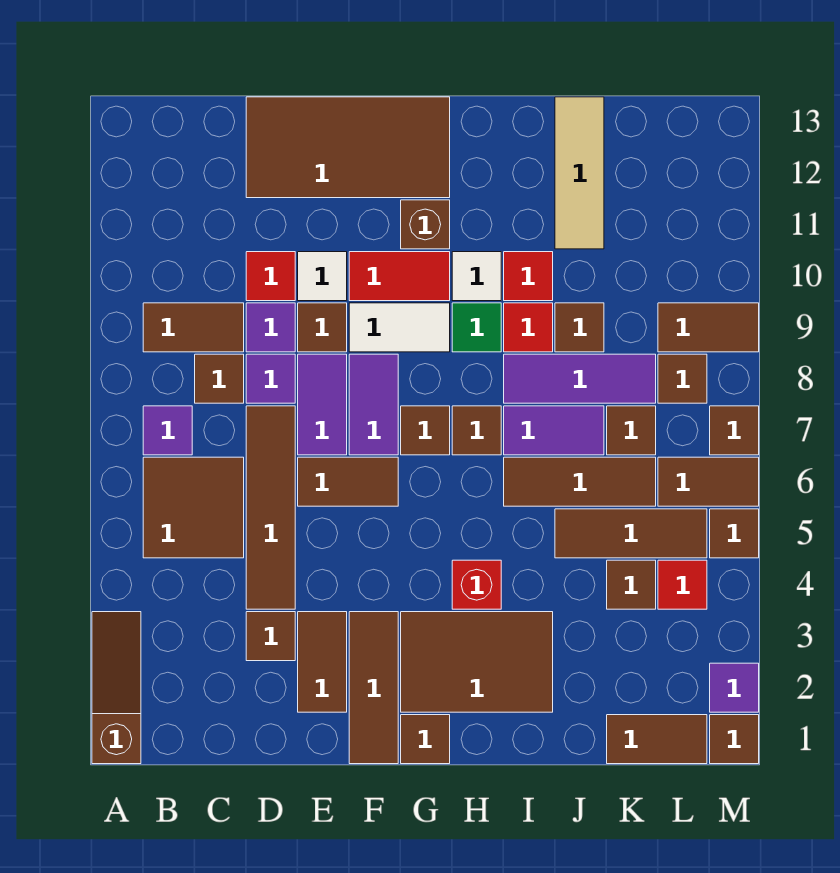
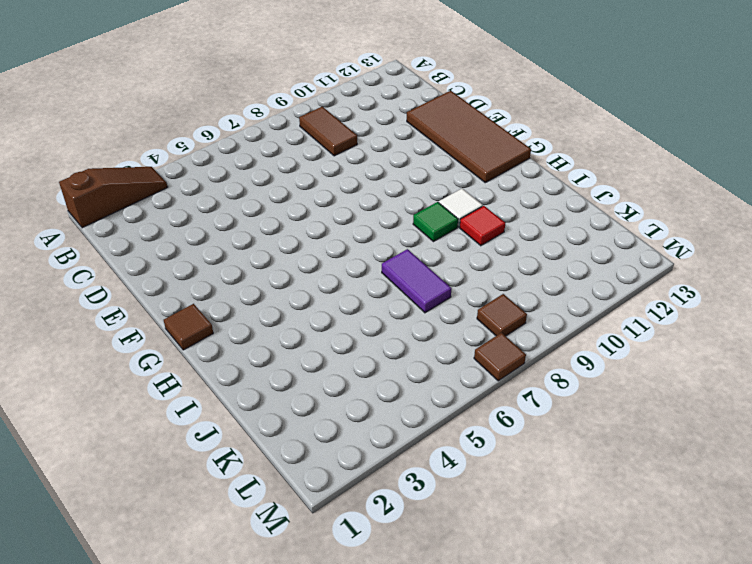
none -> brown tile B5:C6 level 1
none -> purple tile B7 level 1
none -> brown tile C8 level 1
none -> brown tile D3 level 1

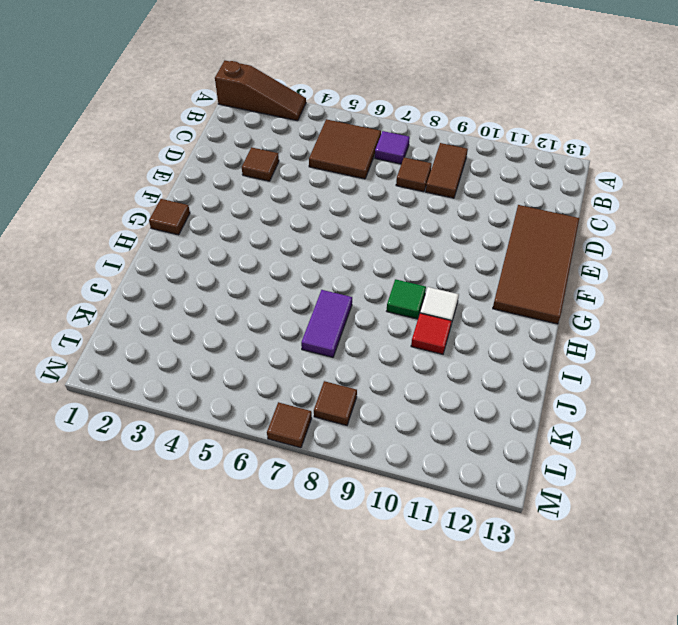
none -> brown tile D4:D7 level 1
none -> purple tile D8 level 1
none -> purple tile D9 level 1
none -> red tile D10 level 1

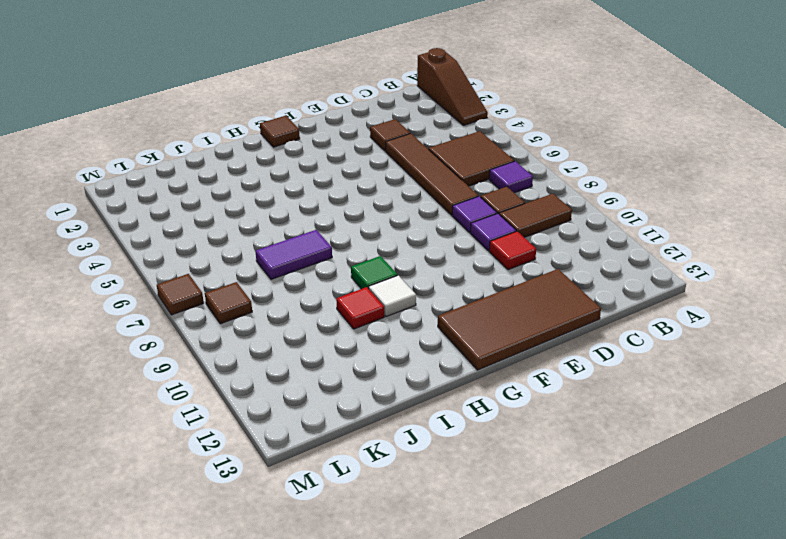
none -> brown tile E2:E3 level 1
none -> brown tile E6:F6 level 1
none -> purple tile E7:E8 level 1
none -> brown tile E9 level 1

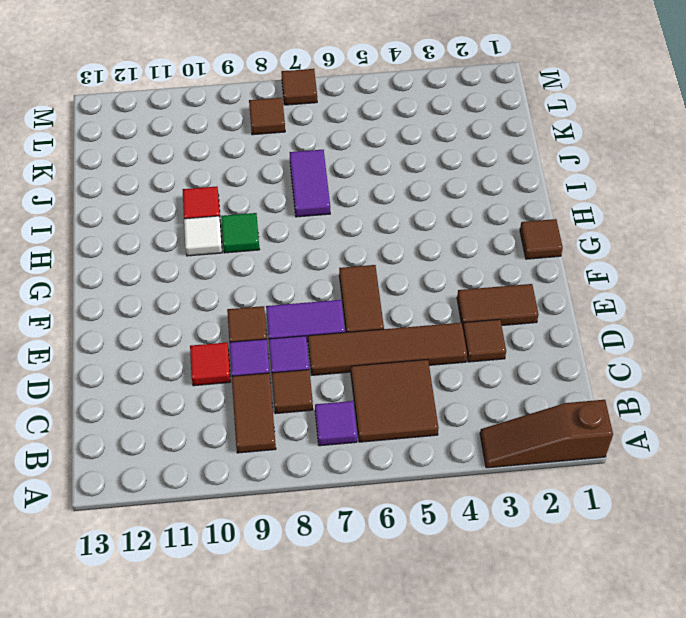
none -> brown tile D12:G13 level 1
none -> white tile E10 level 1
none -> brown tile F1:F3 level 1
none -> purple tile F7:F8 level 1

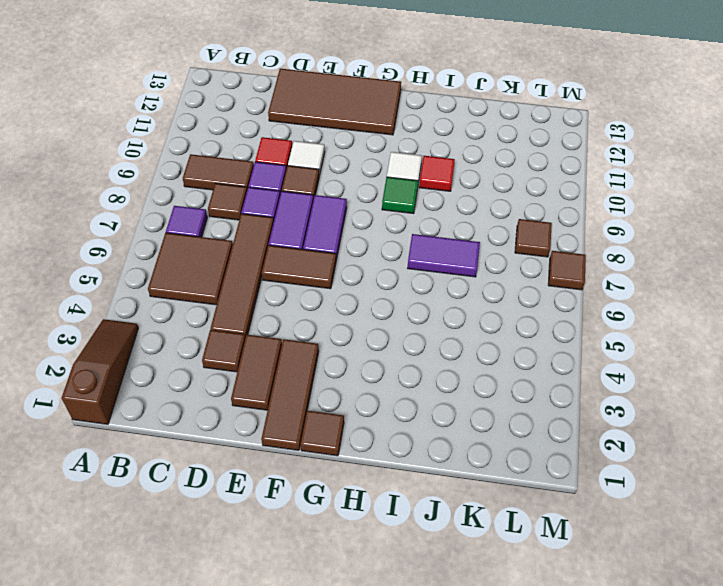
none -> white tile F9:G9 level 1
none -> red tile F10:G10 level 1
none -> brown tile G2:I3 level 1
none -> brown tile G7 level 1

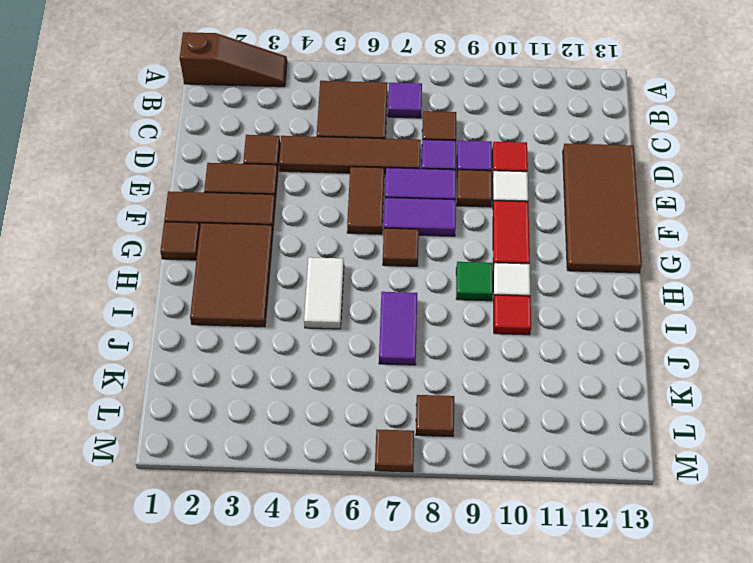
white tile H5:I5 level 1 -> white tile F9:G9 level 1
none -> brown tile B9:C9 level 1
none -> brown brick G11 level 1
none -> red brick H4 level 1
none -> brown tile H7 level 1

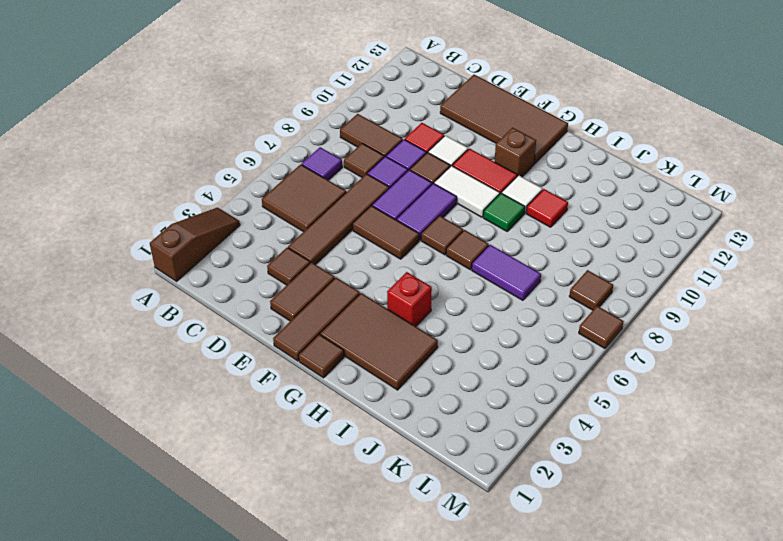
none -> brown tile I6:K6 level 1
none -> purple tile I8:K8 level 1
none -> red tile I9 level 1
none -> brown tile J5:L5 level 1

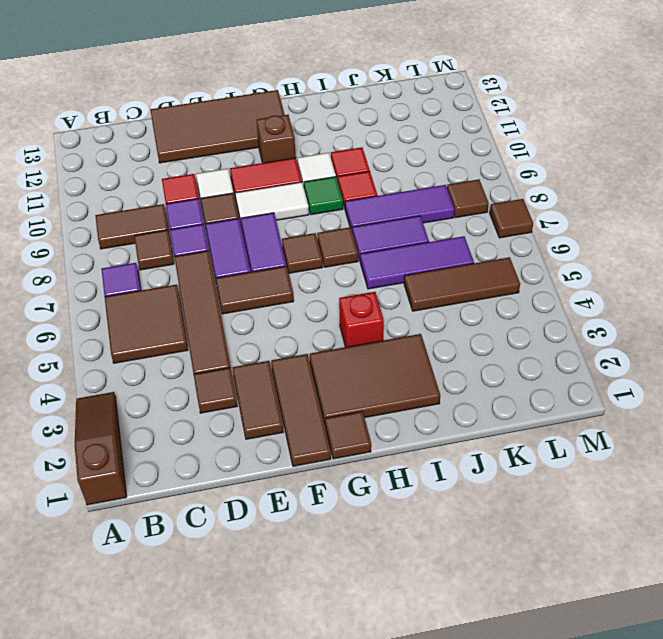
purple tile I6:K6 level 1 -> brown tile I6:K6 level 1
none -> brown tile J9 level 1
none -> tan tile J11:J13 level 1
none -> brown tile K1:L1 level 1
none -> brown tile K4 level 1

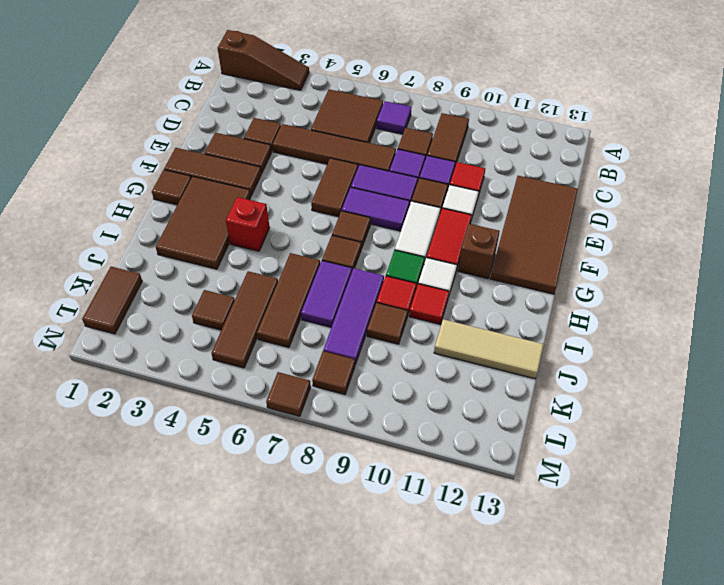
none -> brown tile K7 level 1
none -> red tile L4 level 1
none -> brown tile L6:M6 level 1
none -> brown tile L9:M9 level 1

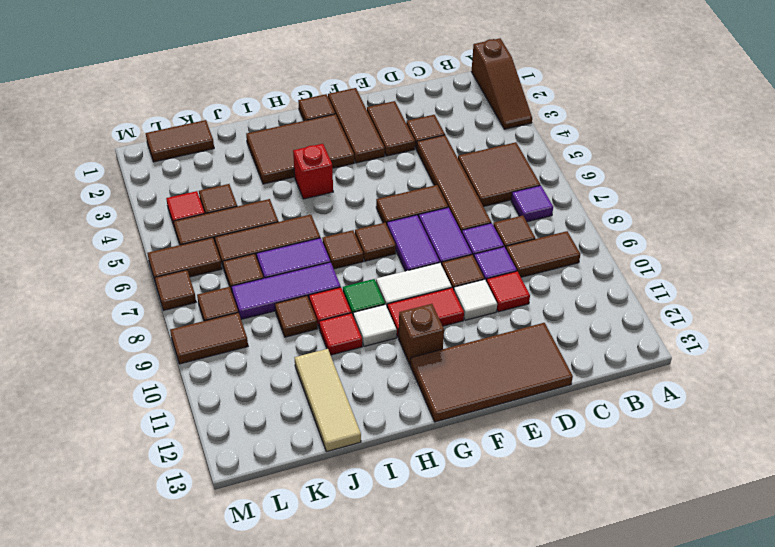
none -> brown tile M1 level 1
none -> purple tile M2 level 1
none -> brown tile M5 level 1

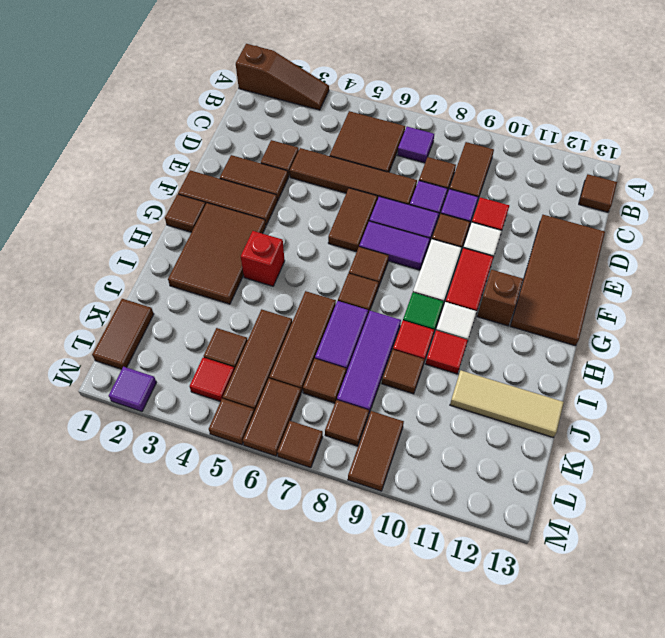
brown tile B13 level 1 -> brown tile M1 level 1

